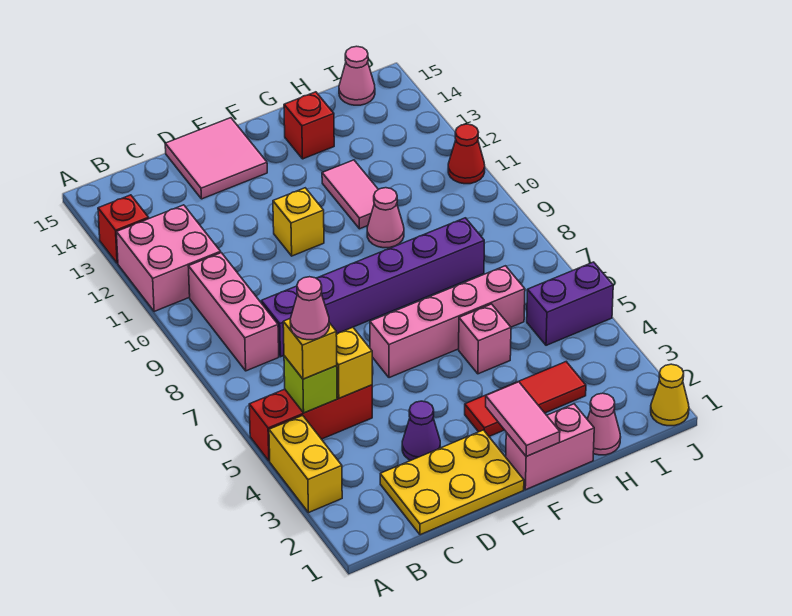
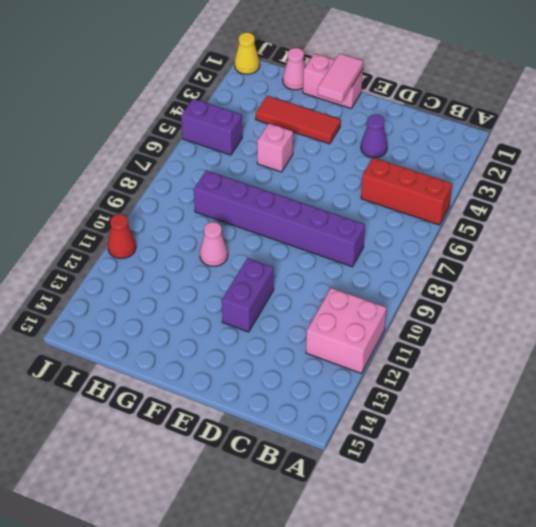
purple brick E11:E12 level 1 -> yellow brick E11 level 1
none -> yellow brick A3:A4 level 1
none -> red brick A13 level 1
none -> pink brick B8:B10 level 1

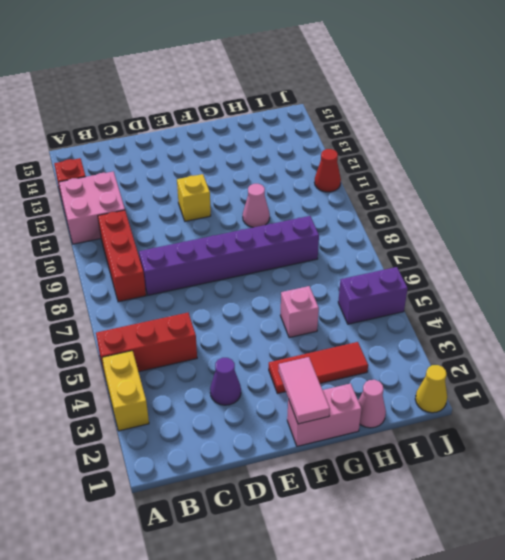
red brick B8:B10 level 1 -> pink brick B8:B10 level 1
none -> yellow plate C1:E2 level 1
none -> pink tile D14:E15 level 1
none -> pink brick E6:H6 level 1

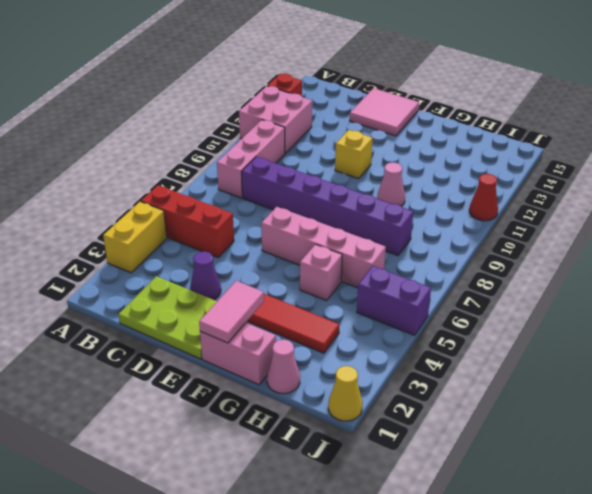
lime plate C1:E2 level 1 -> yellow plate C1:E2 level 1
none -> pink tile G11:G12 level 1
none -> red brick G14 level 1
none -> pink cone I15 level 1

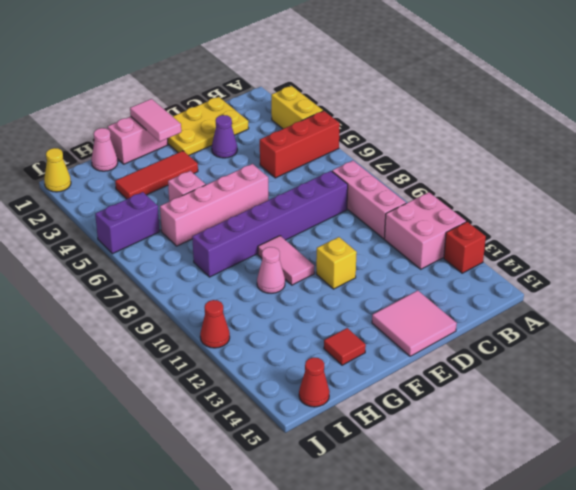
pink tile F9:F10 level 1 -> pink tile G11:G12 level 1
red tile G14 level 1 -> red brick G14 level 1
red cone I15 level 1 -> pink cone I15 level 1
none -> lime brick B5 level 2
none -> yellow brick C5 level 2
none -> yellow brick B5 level 3

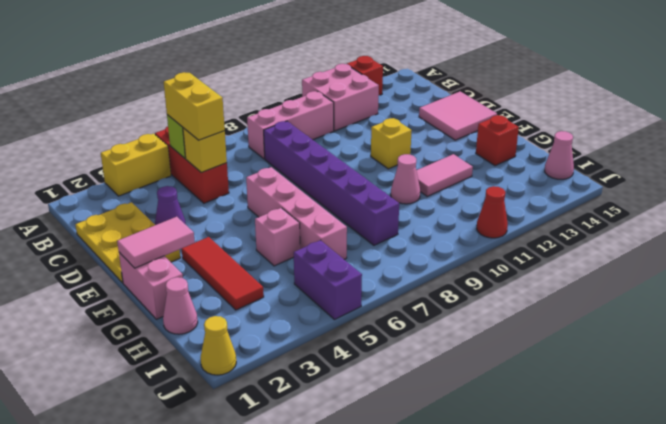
yellow brick B5:C5 level 3 -> yellow brick B5 level 3
none -> pink cone B5 level 4

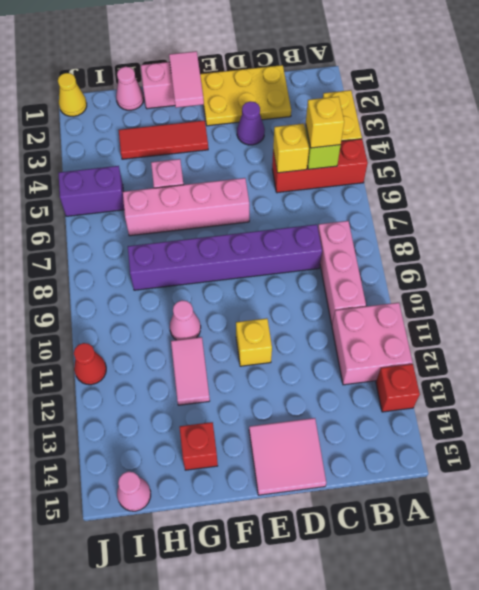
none -> pink cone B5 level 4

